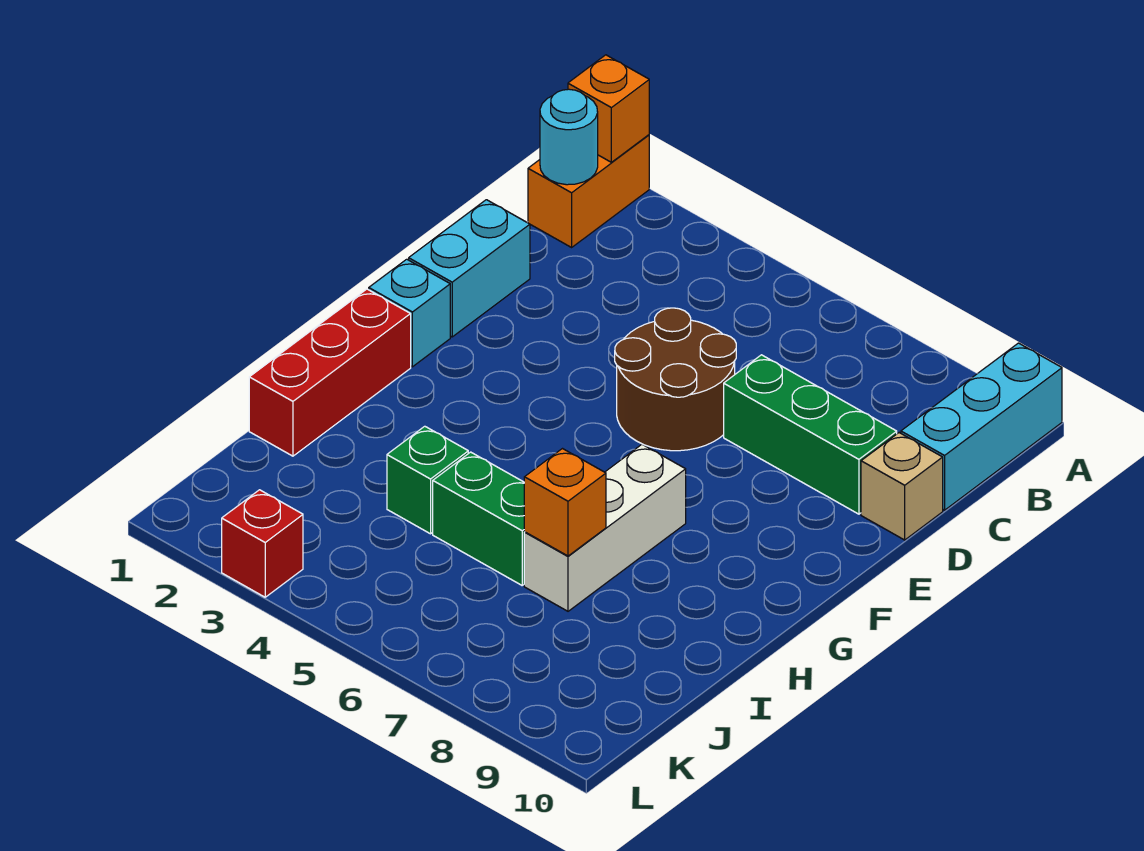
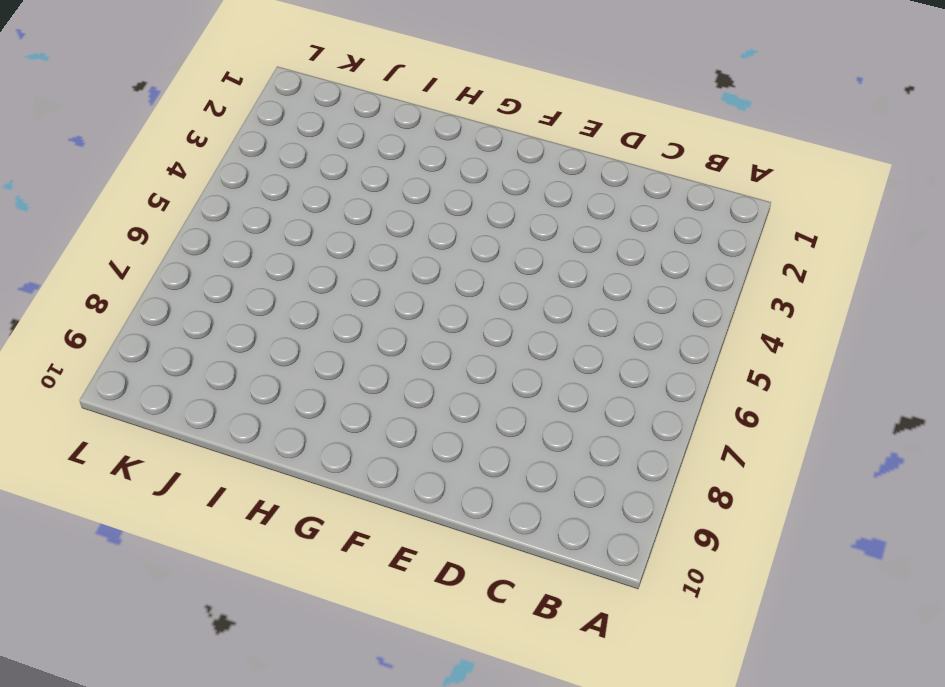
none -> orange brick A1:B1 level 1
none -> cyan brick A10:C10 level 1
none -> cyan brick D1:E1 level 1

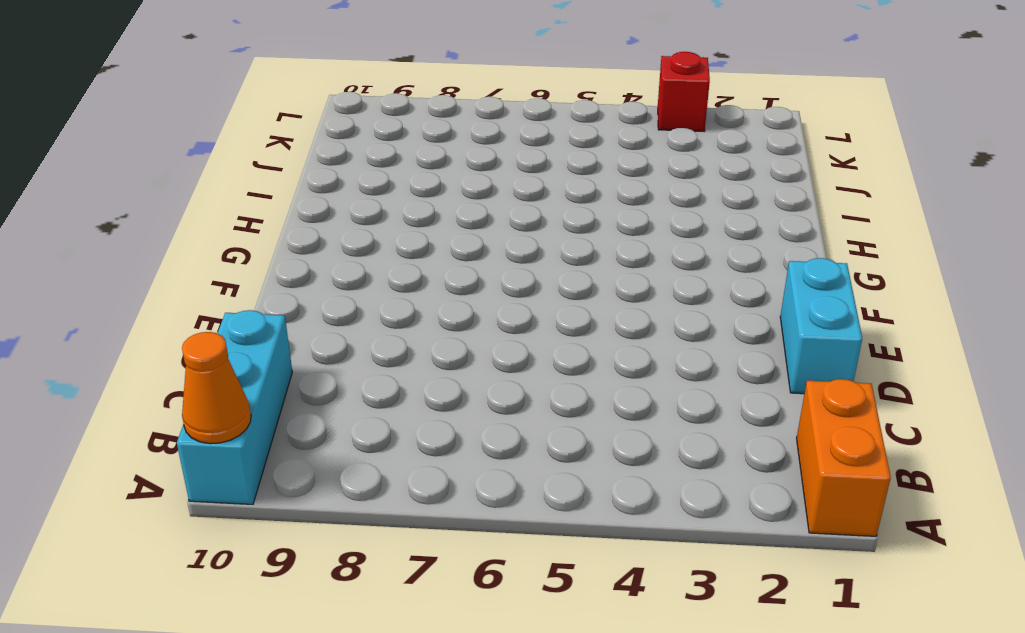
orange cone A10 level 2 -> none
none -> brown round brick D5:E6 level 1
none -> green brick D7:D9 level 1
none -> tan brick D10 level 1

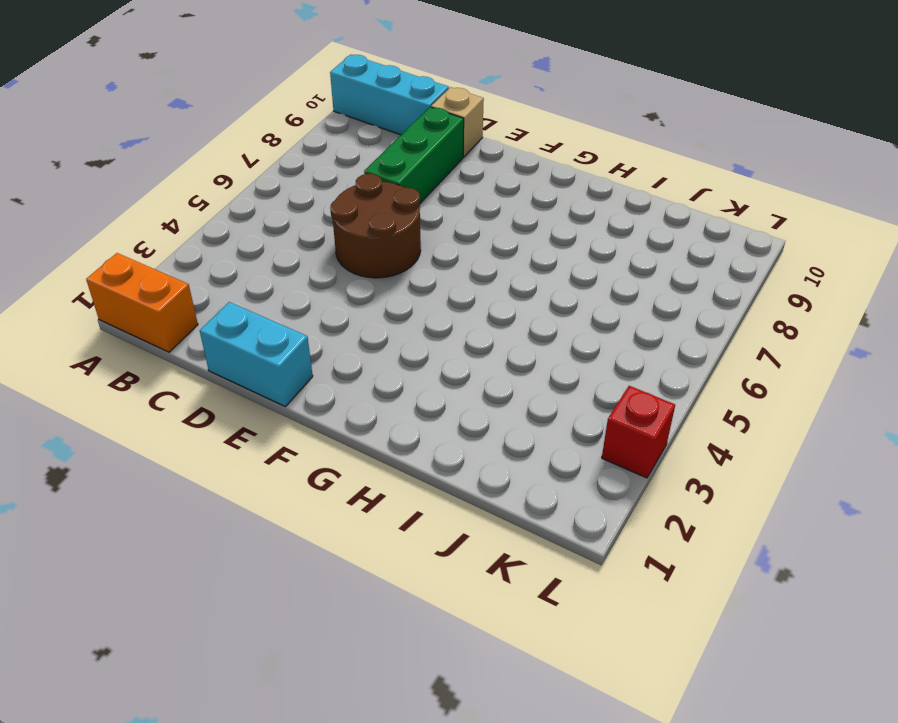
none -> cyan brick F1 level 1
none -> red brick G1:I1 level 1
none -> white brick G7:I7 level 1

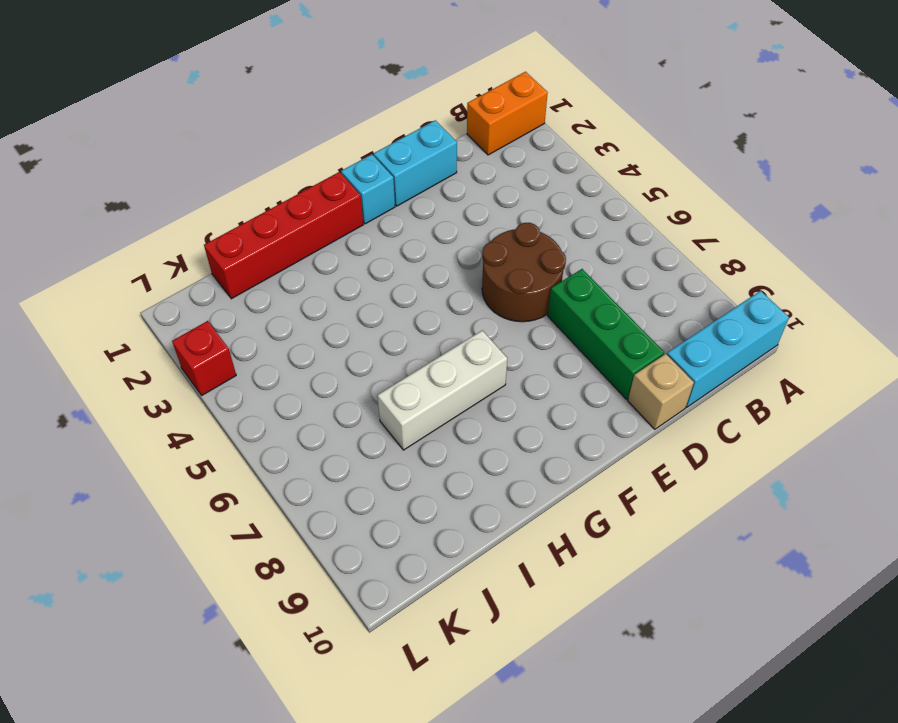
red brick G1:J1 level 1 -> red brick G1:I1 level 1
none -> green brick I4 level 1
none -> green brick I5:I6 level 1
none -> orange brick A1 level 2

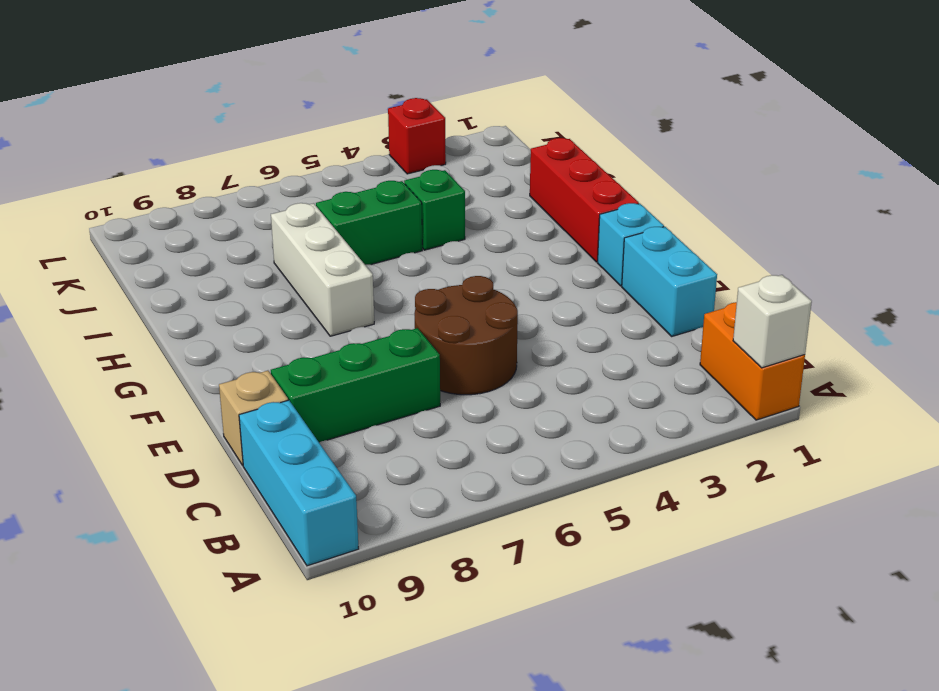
white brick A1 level 2 -> orange brick A1 level 2
none -> cyan round brick B1 level 2
none -> orange brick I7 level 2

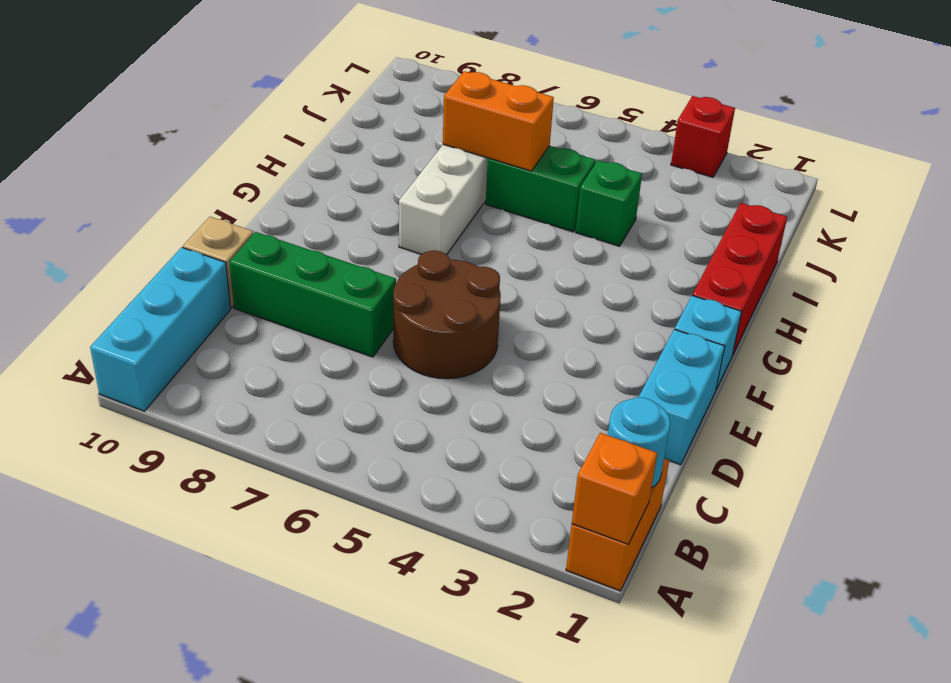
orange brick I6:I7 level 2 -> orange brick I7 level 2

